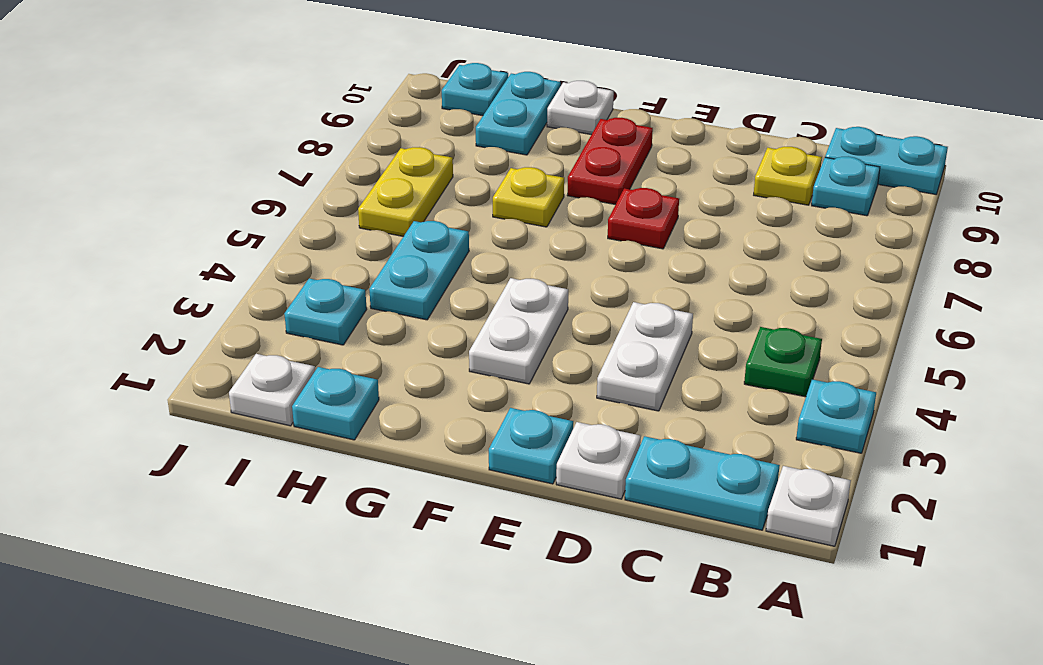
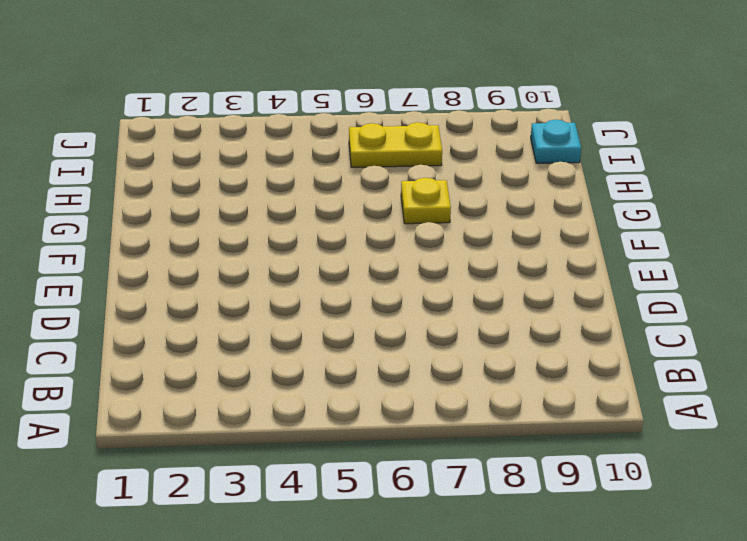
none -> white plate A1 level 1
none -> cyan plate A3 level 1
none -> cyan plate A10:B10 level 1

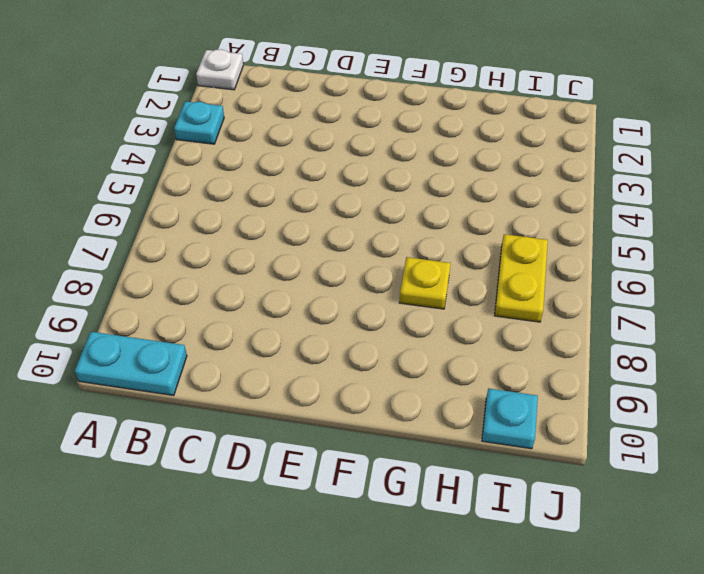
none -> cyan plate B1:C1 level 1
none -> green plate B4 level 1
none -> cyan plate B9 level 1

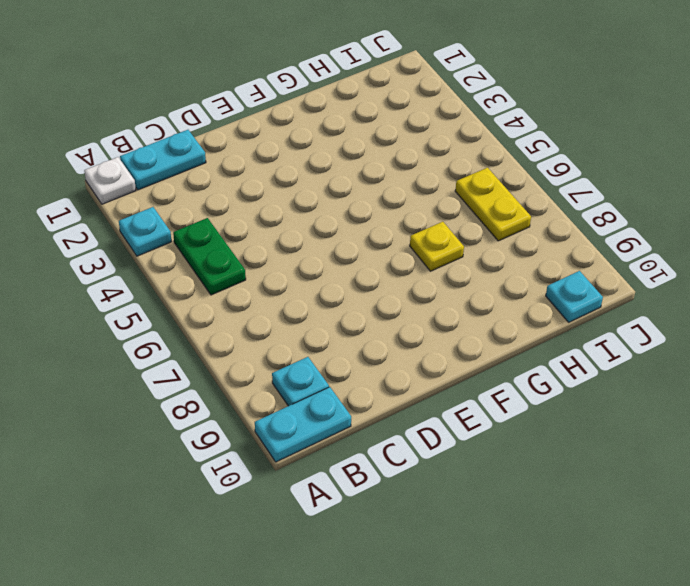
green plate B4:B5 level 1 -> green plate B4 level 1
none -> yellow plate C9 level 1
none -> white plate D1 level 1
none -> white plate D3:D4 level 1

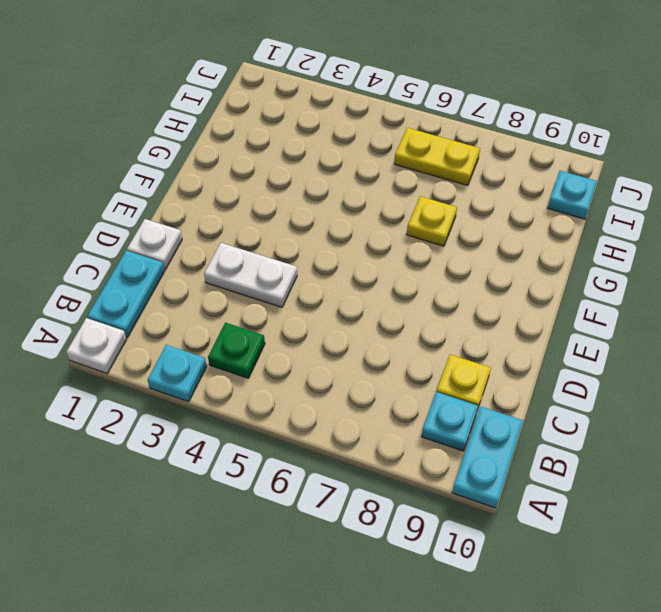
none -> cyan plate E1 level 1
none -> red plate E7 level 1
none -> white plate F3:F4 level 1

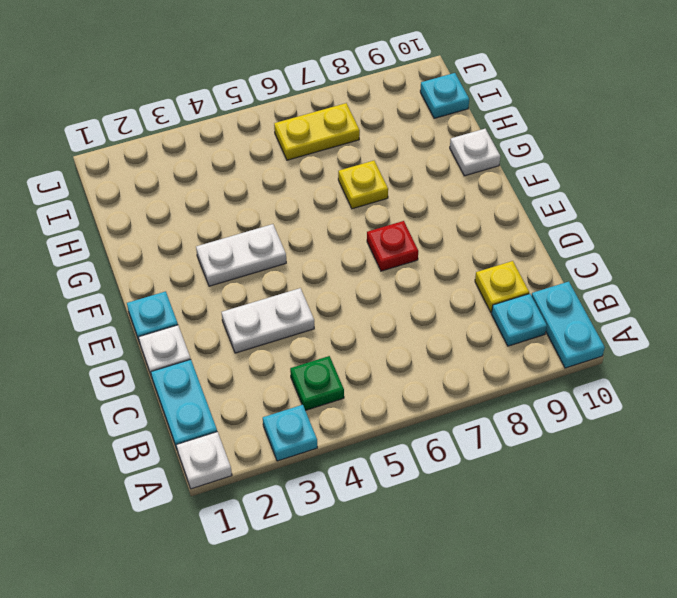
none -> red plate F8:F9 level 1
none -> cyan plate H1 level 1
none -> cyan plate H4:H5 level 1

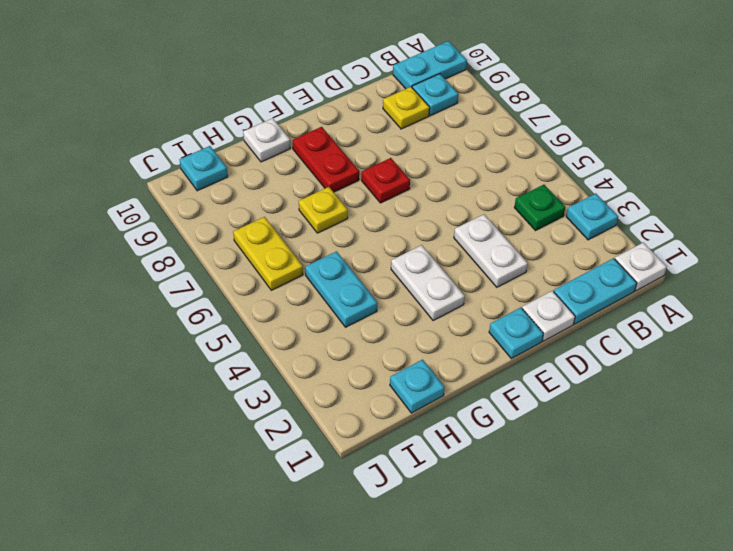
none -> cyan plate H9:H10 level 1
none -> white plate I1 level 1
none -> cyan plate I3 level 1

